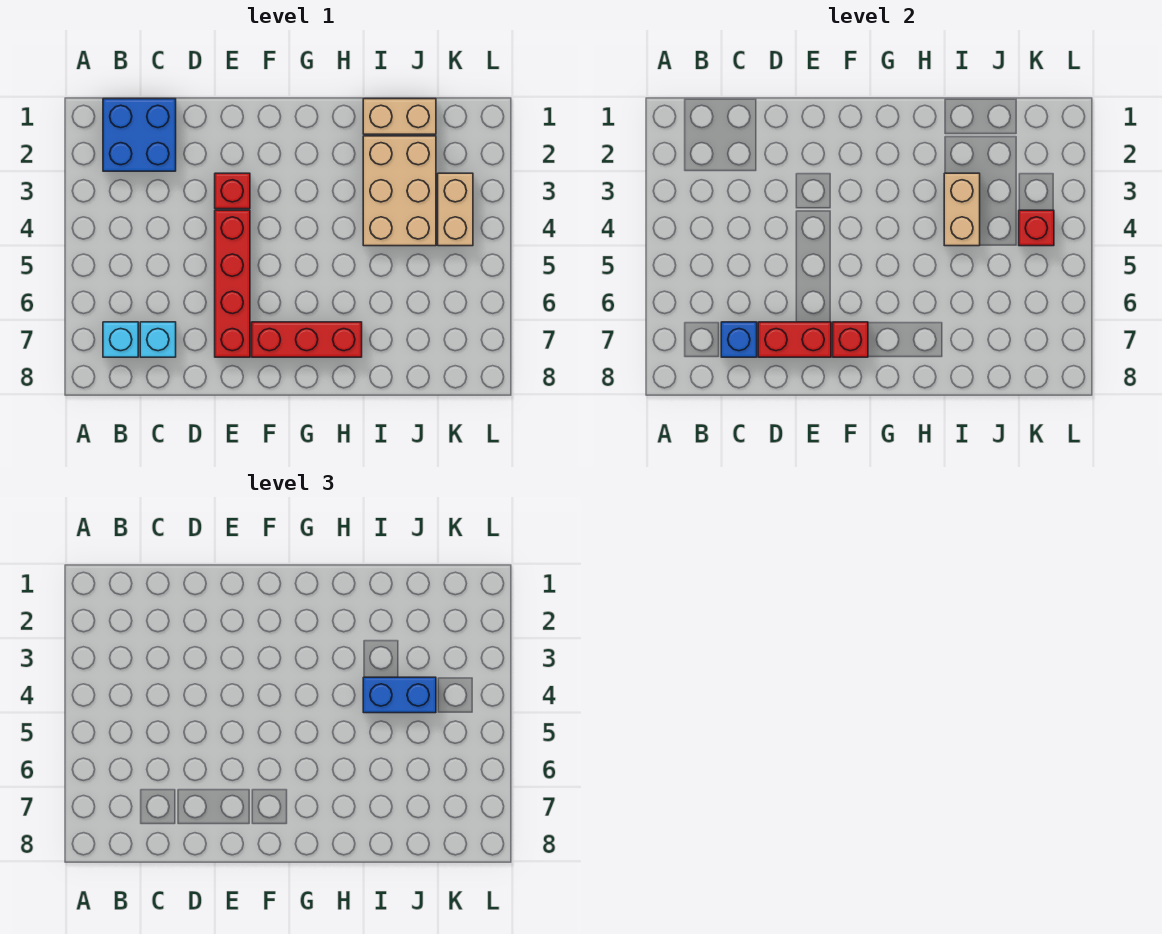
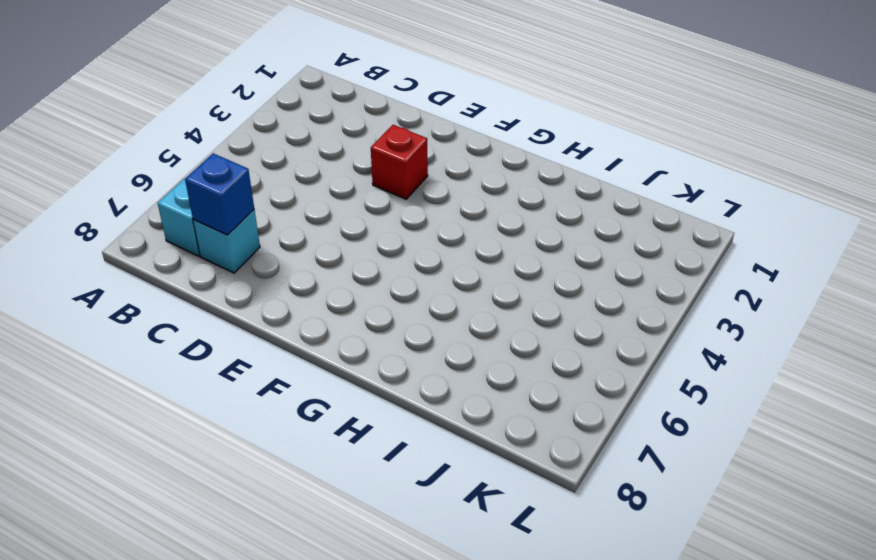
none -> blue brick B1:C2 level 1
none -> red brick E4:E7 level 1
none -> red brick F7:H7 level 1

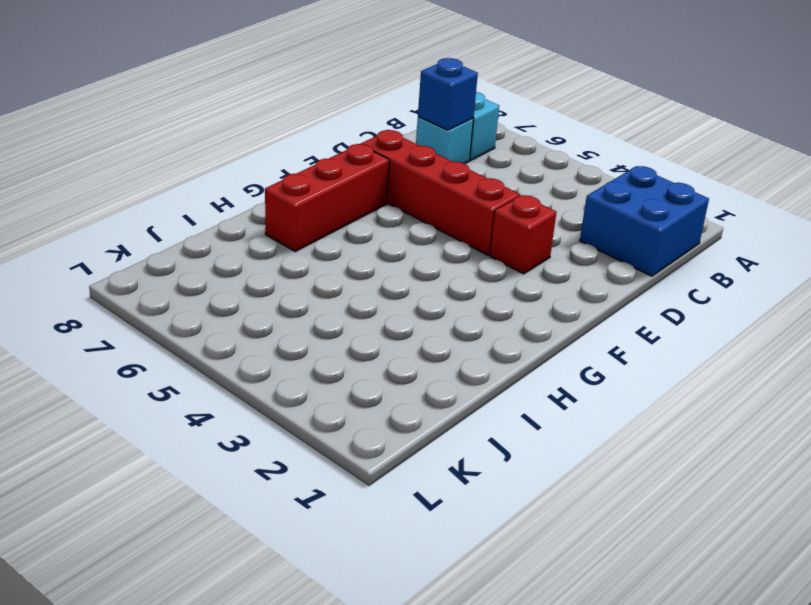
none -> tan brick I1:J1 level 1
none -> tan brick I2:J4 level 1
none -> tan brick K3:K4 level 1

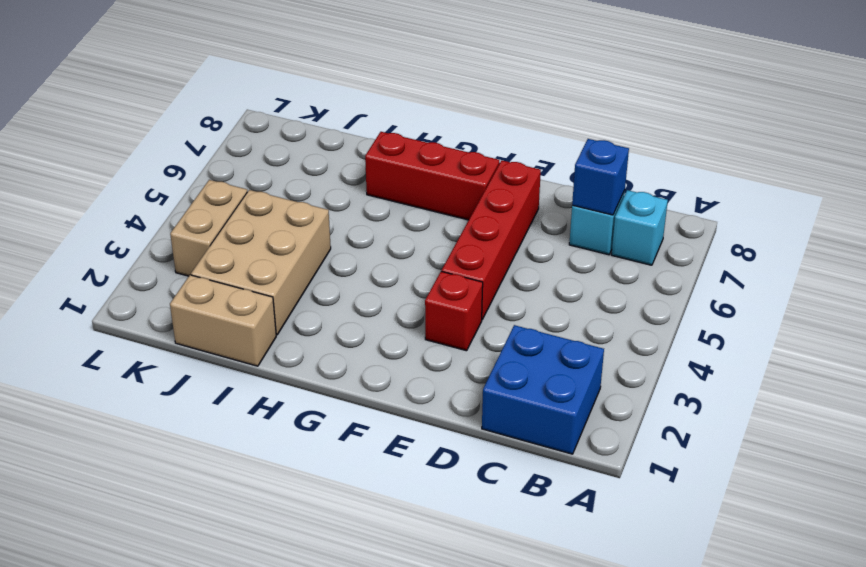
none -> red brick D7:E7 level 2
none -> red brick F7 level 2
none -> tan brick I3:I4 level 2

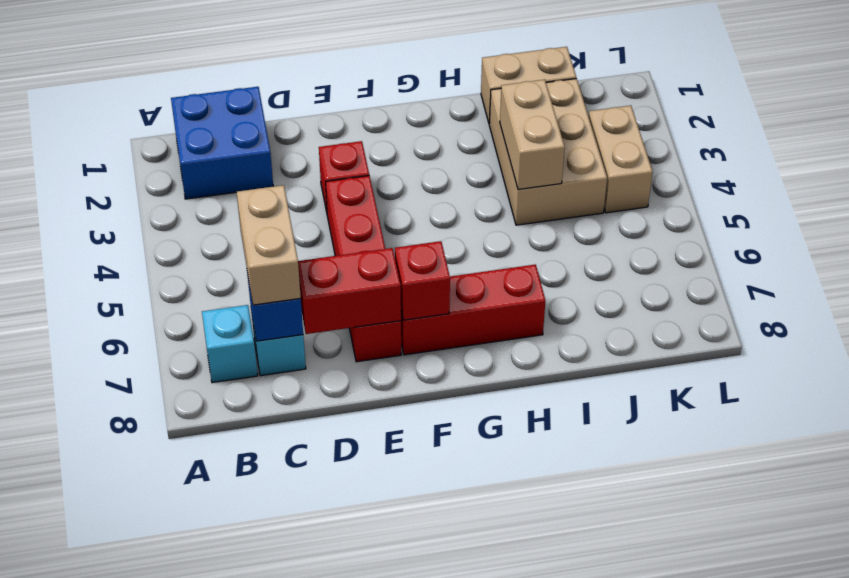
tan brick C6:C7 level 3 -> none
none -> red brick K4 level 2
none -> blue brick I4:J4 level 3

